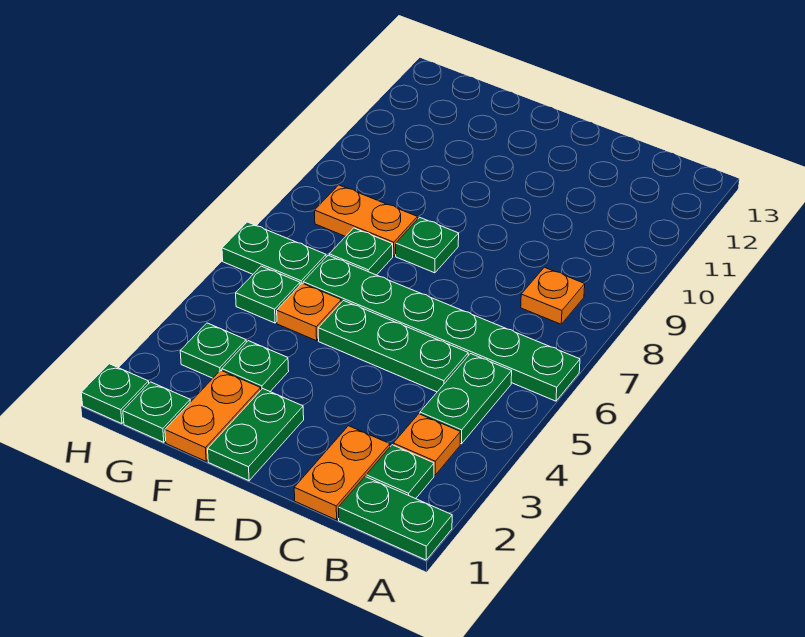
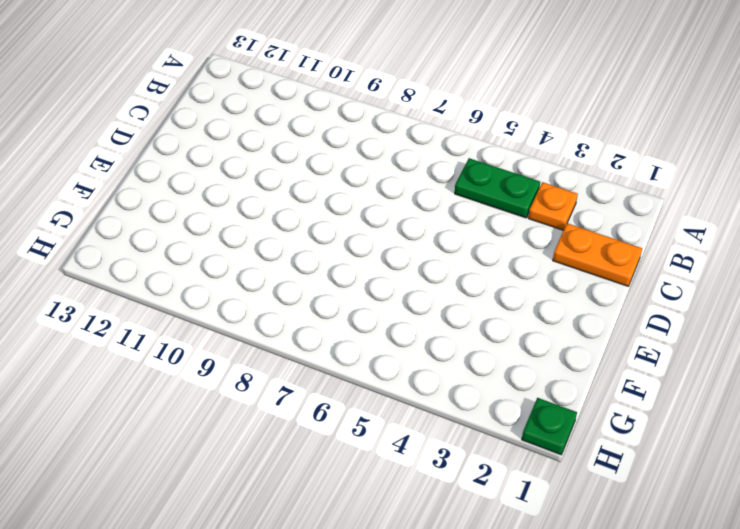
none -> green plate A1:B1 level 1
none -> green plate A6:F6 level 1
none -> green plate B2 level 1

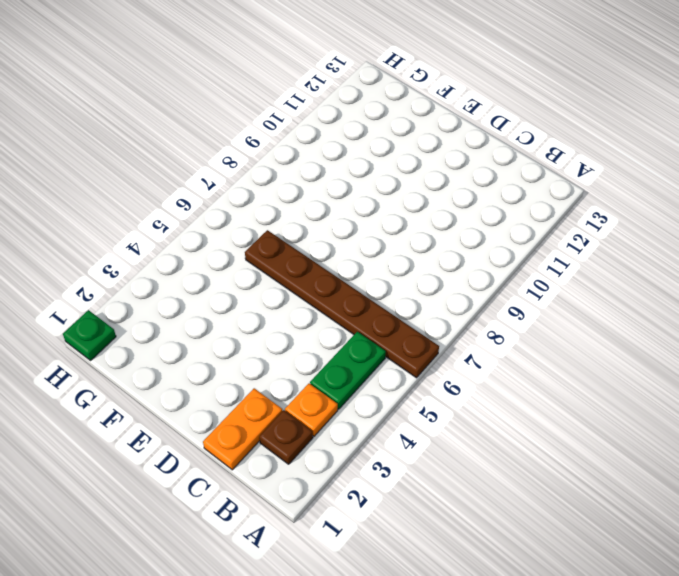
brown plate A6:F6 level 1 -> green plate A6:F6 level 1
brown plate B2 level 1 -> green plate B2 level 1
none -> green plate A1:B1 level 1
none -> orange plate B8 level 1
none -> green plate C5:E5 level 1

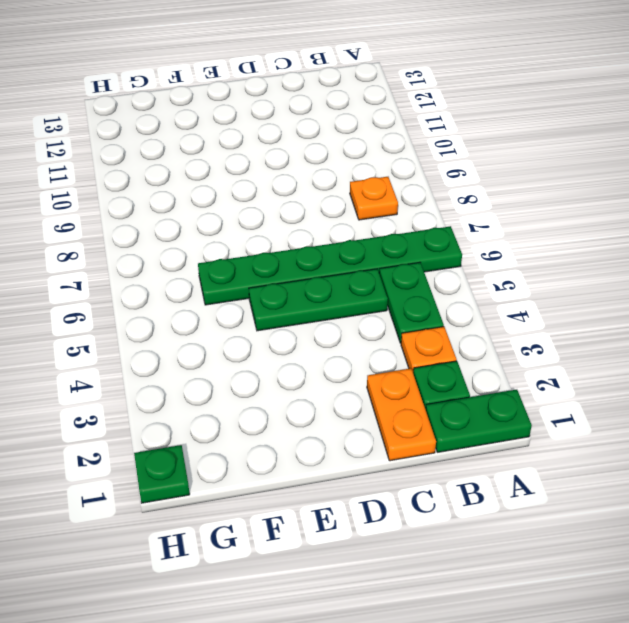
none -> green plate E1:E2 level 1
none -> green plate E8 level 1
none -> orange plate F1:F2 level 1

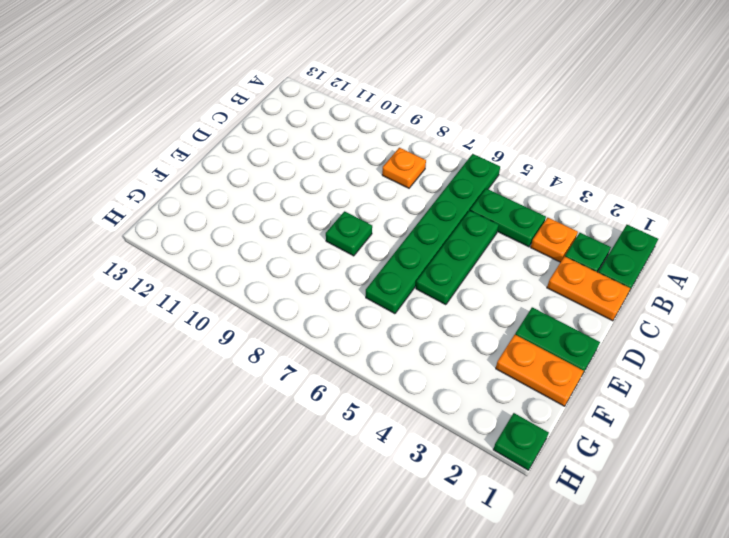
none -> green plate F3 level 1
none -> orange plate F5 level 1
none -> green plate F7 level 1

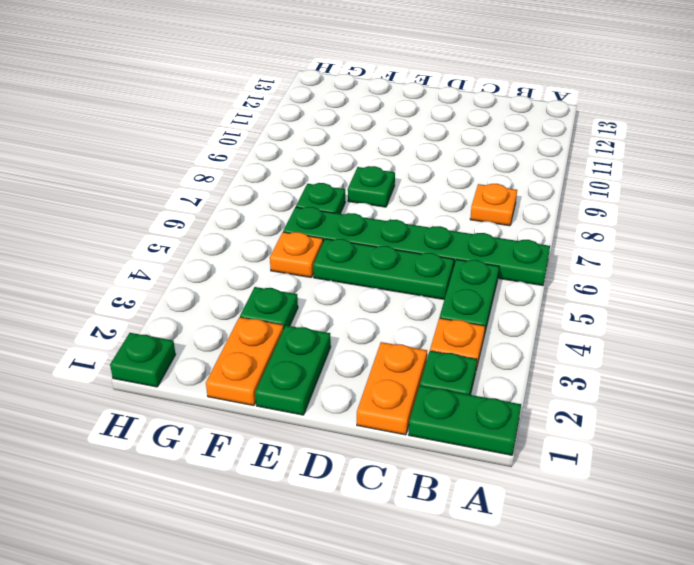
none -> orange plate F8:G8 level 1
none -> green plate G1 level 1
none -> green plate G3 level 1

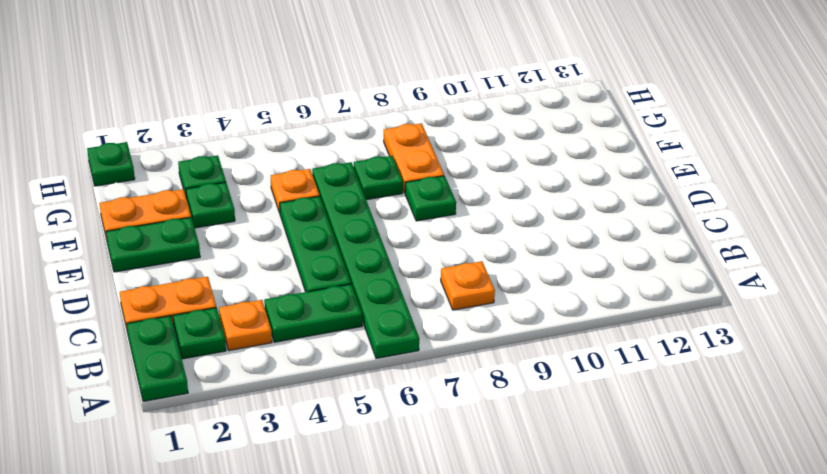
none -> green plate G1 level 1
none -> green plate G5 level 1
none -> green plate G6:H6 level 1

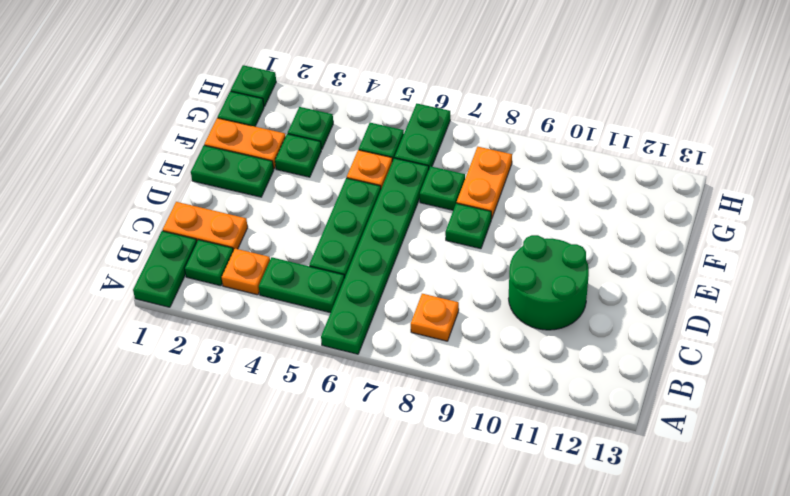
green round brick C10:D11 level 1 -> none

